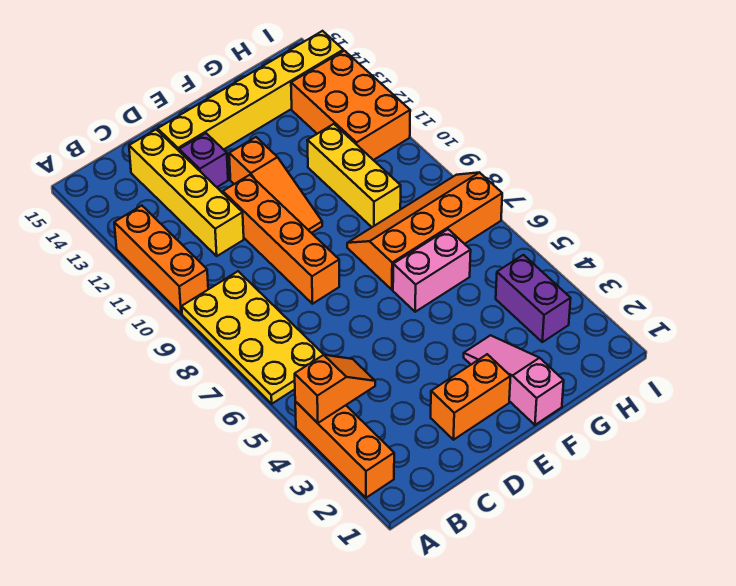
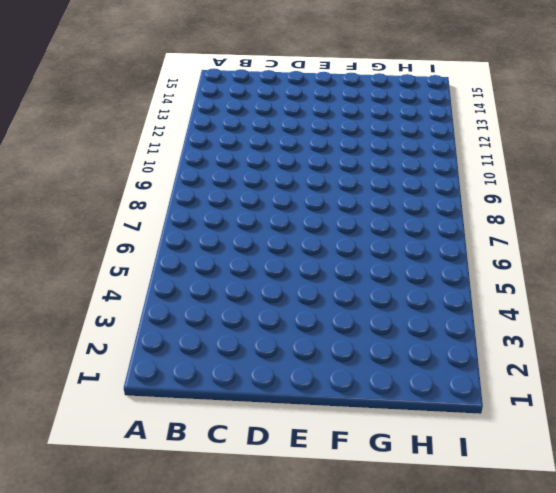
none -> orange brick A2:A4 level 1
none -> yellow plate A6:B9 level 1
none -> orange brick A10:A12 level 1

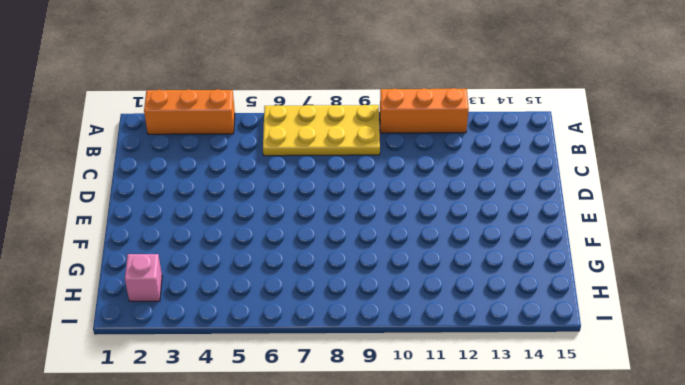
pink brick H2 level 1 -> none
none -> yellow brick C11:C14 level 1
none -> orange brick D2:E2 level 1
none -> orange brick D8:D11 level 1

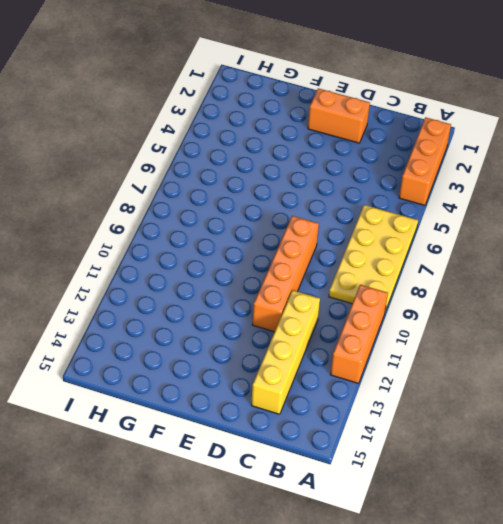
none -> purple brick D13 level 1
none -> yellow brick D14:I14 level 1
none -> orange slope E10:E12 level 1 top 12

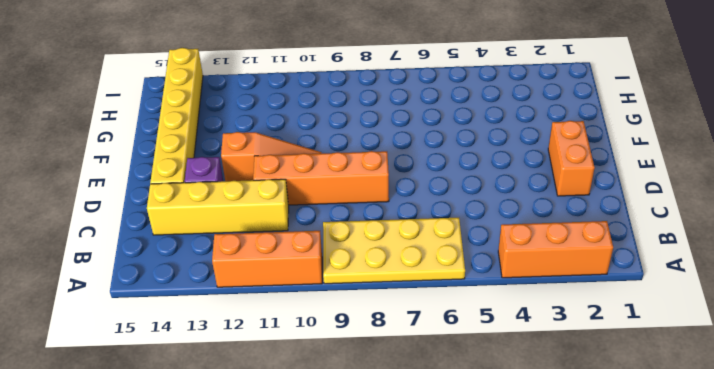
none -> pink slope F1:F3 level 1 top 1
none -> pink brick F6:G6 level 1
none -> orange slope F7:I8 level 1 top 7

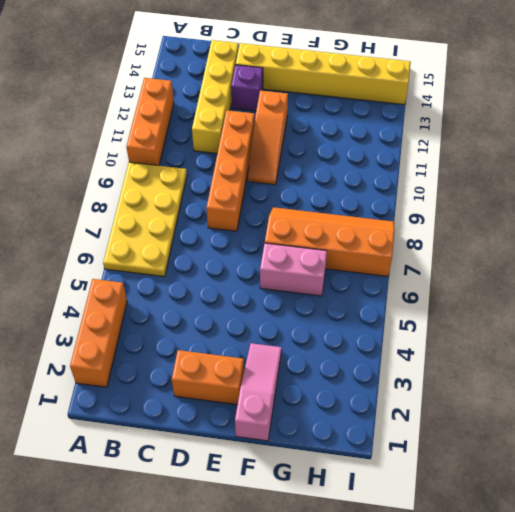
none -> yellow brick G9:G11 level 1
none -> purple brick H3:H4 level 1
none -> orange brick H11:I13 level 1

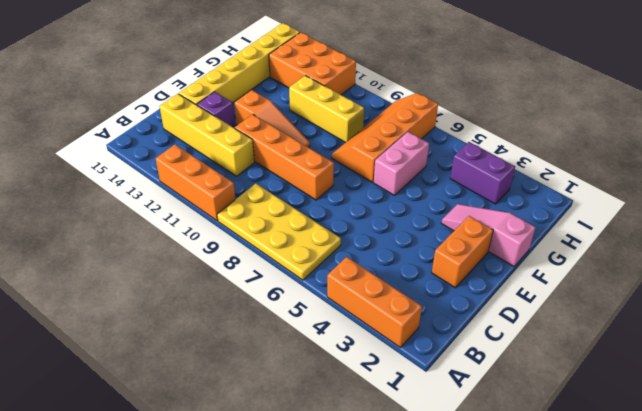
none -> orange slope A4:B4 level 2 top A

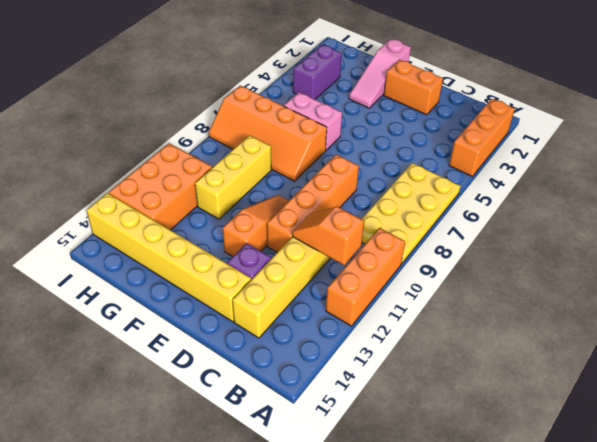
orange slope B11:C11 level 2 top B -> orange slope A4:B4 level 2 top A

